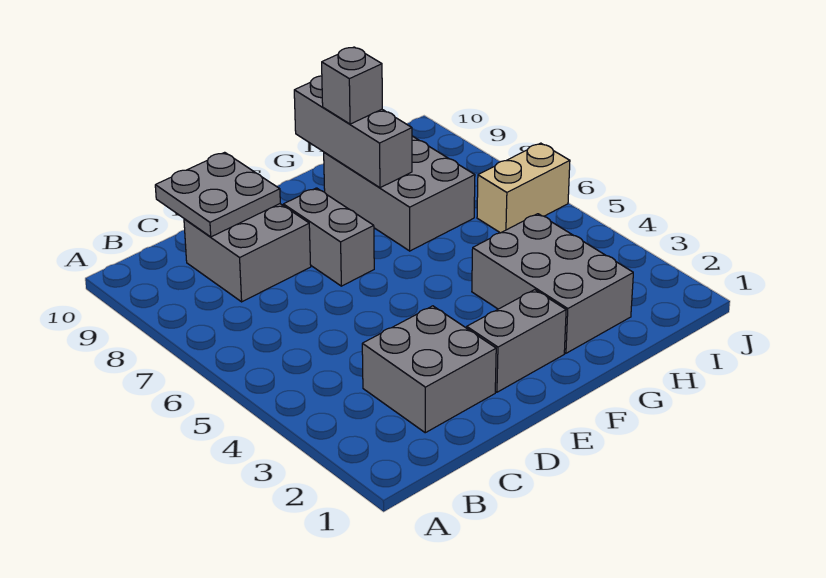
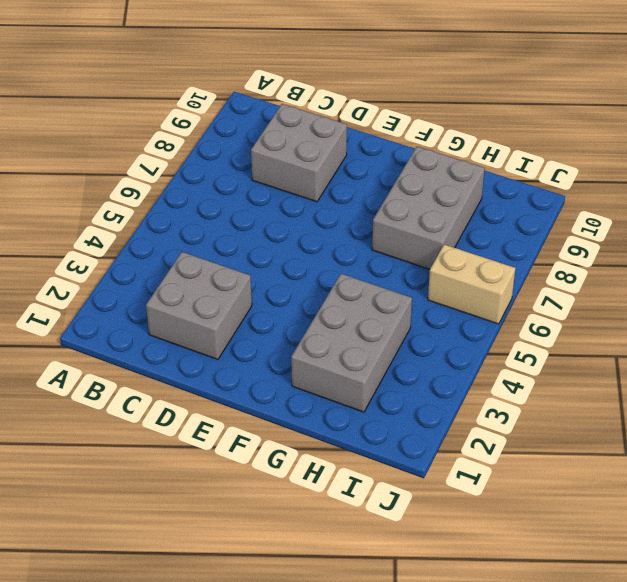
none -> grey brick E2:F2 level 1
none -> grey brick E7:E8 level 1

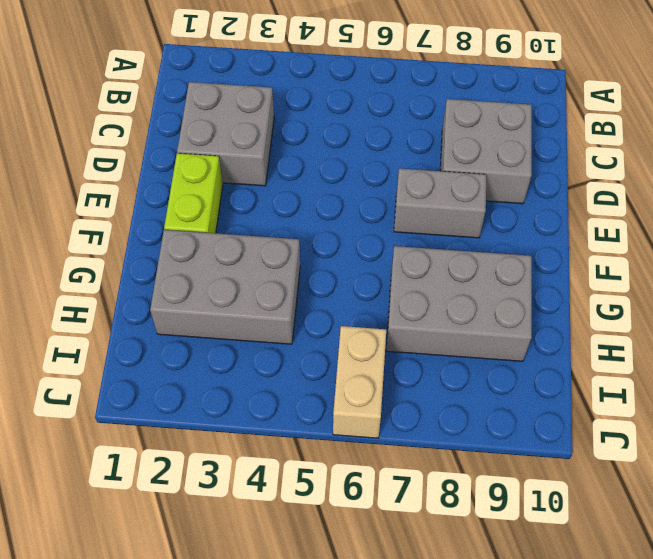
lime brick E2:F2 level 1 -> grey brick E2:F2 level 1
none -> grey plate C9:D10 level 2
none -> grey brick G8:G10 level 2

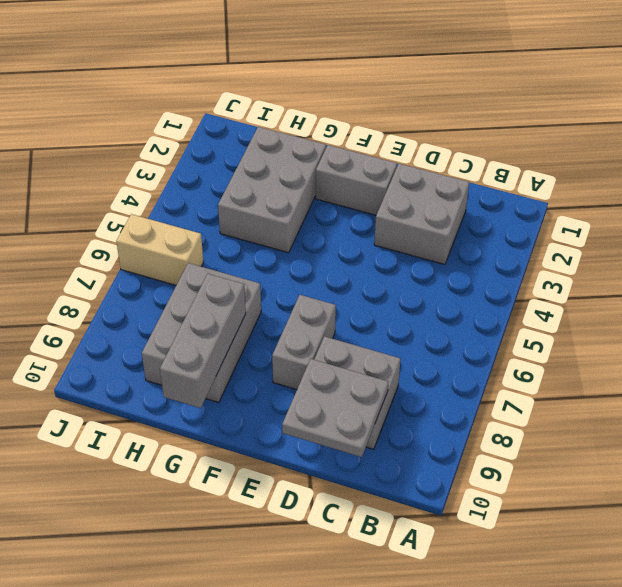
none -> grey brick G9 level 3

